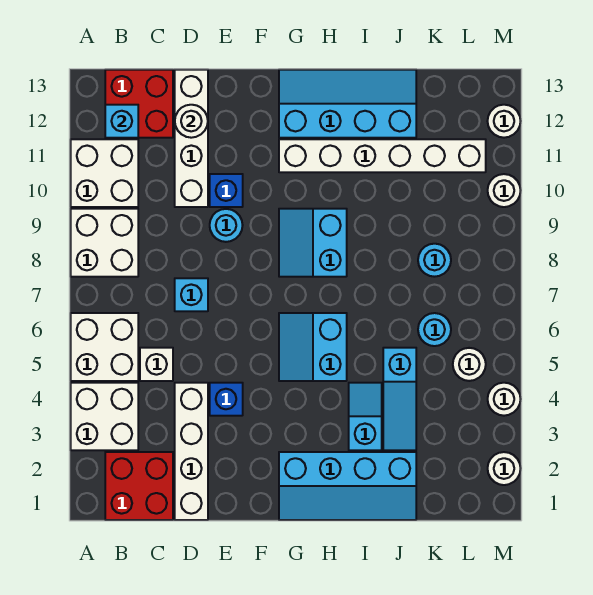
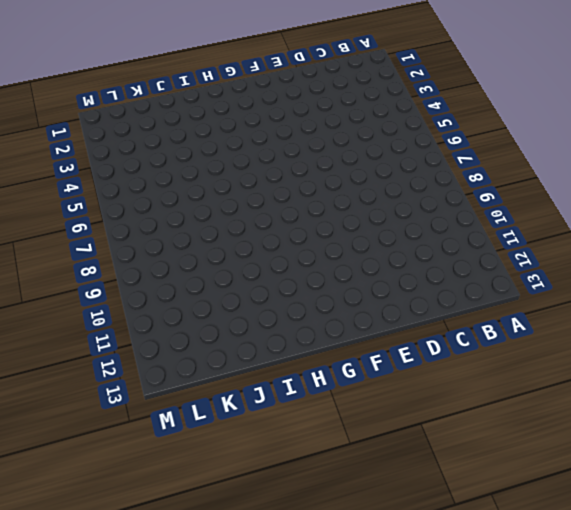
none -> white brick A3:B4 level 1
none -> white brick A5:B6 level 1
none -> white brick A8:B9 level 1

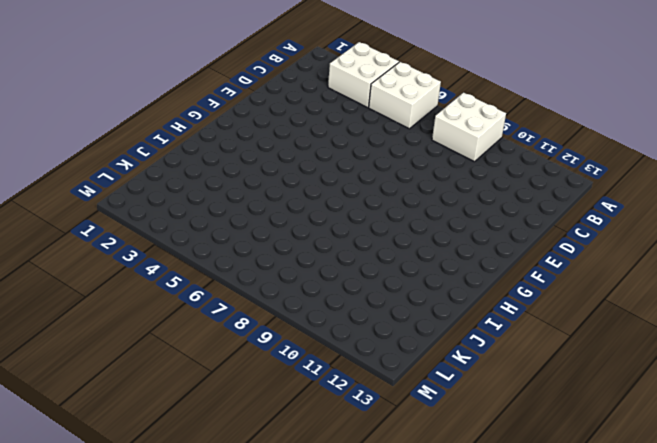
none -> white brick A10:B11 level 1
none -> red brick B1:C2 level 1
none -> red brick B12:C13 level 1

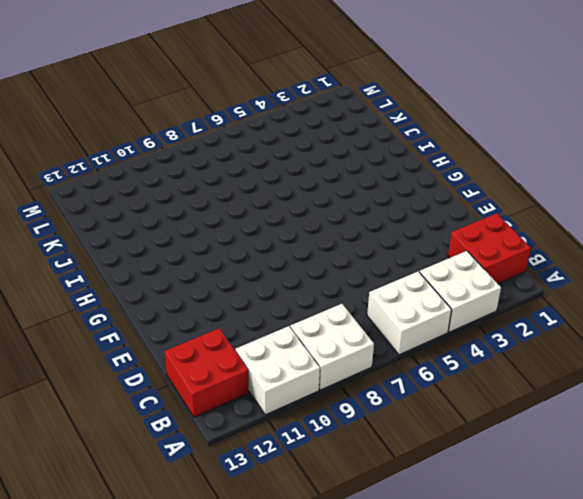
none -> white brick C5 level 1
none -> white brick D1:D4 level 1
none -> cyan brick D7 level 1

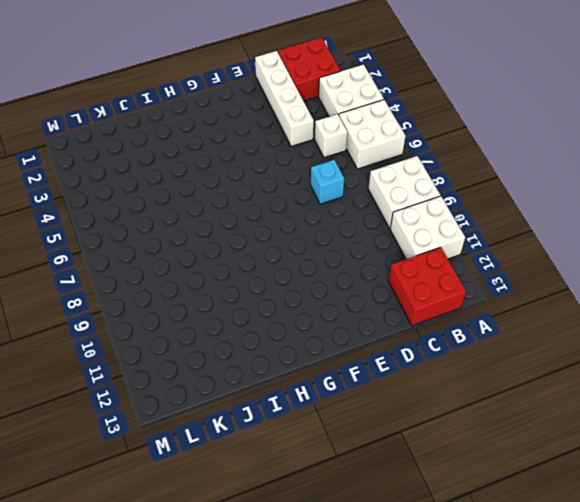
none -> white brick D10:D13 level 1
none -> blue brick E4 level 1
none -> cyan round brick E9 level 1

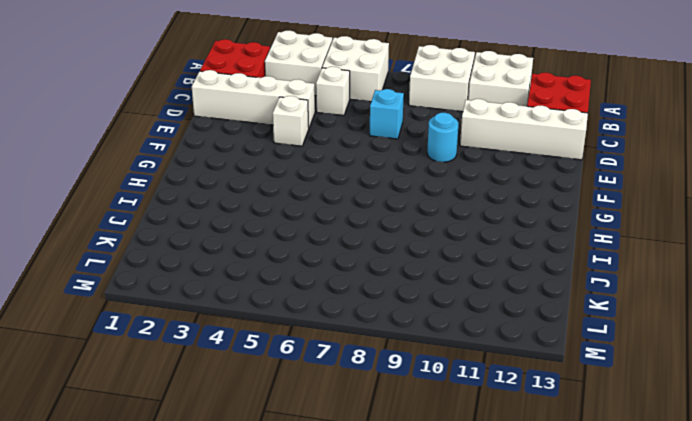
white brick E4 level 1 -> blue brick E4 level 1
none -> blue brick E10 level 1
none -> cyan slope G1:J2 level 1 top 2
none -> cyan slope G5:H6 level 1 top H

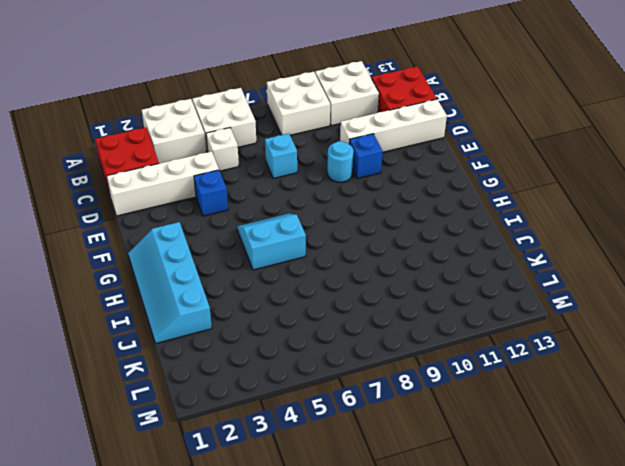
none -> cyan slope G8:H9 level 1 top H
none -> white brick G11:L11 level 1
none -> cyan slope G12:J13 level 1 top 12

